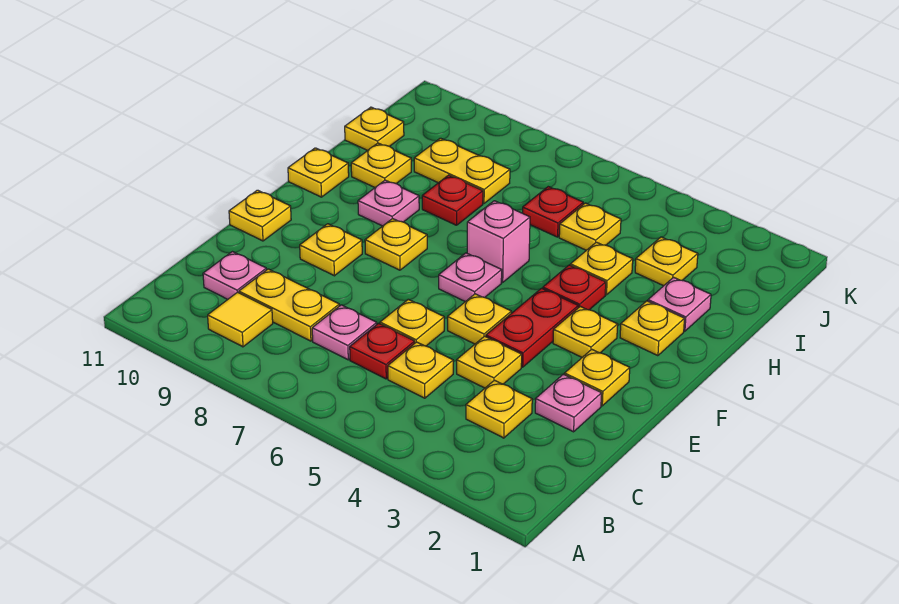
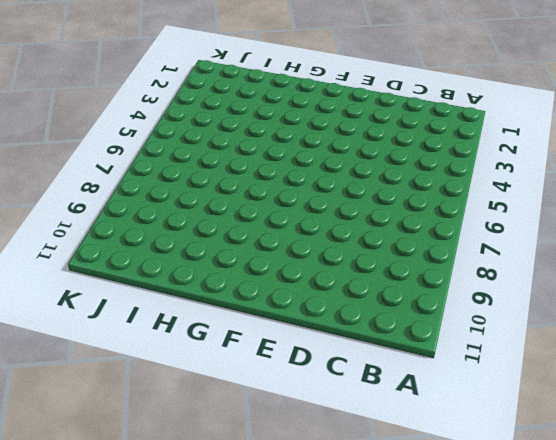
none -> yellow tile B9 level 1
none -> yellow plate C3 level 1
none -> yellow plate C5 level 1
none -> red plate C6 level 1

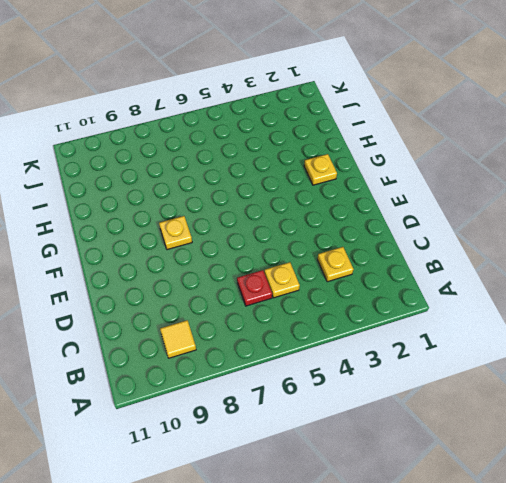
none -> pink plate C7 level 1
none -> yellow plate C8:C9 level 1
none -> pink plate C10 level 1
none -> pink plate D2 level 1

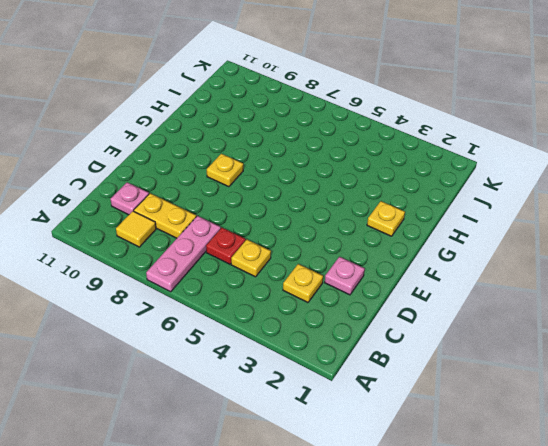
pink plate A7:C7 level 1 -> pink plate C7 level 1
none -> yellow plate D4 level 1
none -> yellow plate D6 level 1
none -> yellow plate E2 level 1
none -> red plate E4:F4 level 1

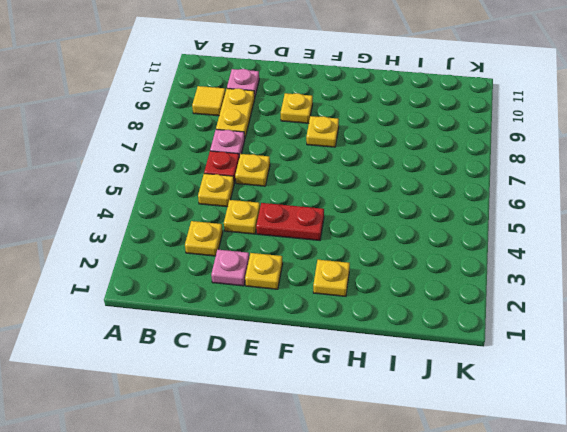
none -> yellow plate E5 level 1
none -> yellow plate E11 level 1
none -> yellow plate F3 level 1
none -> pink plate F6 level 1

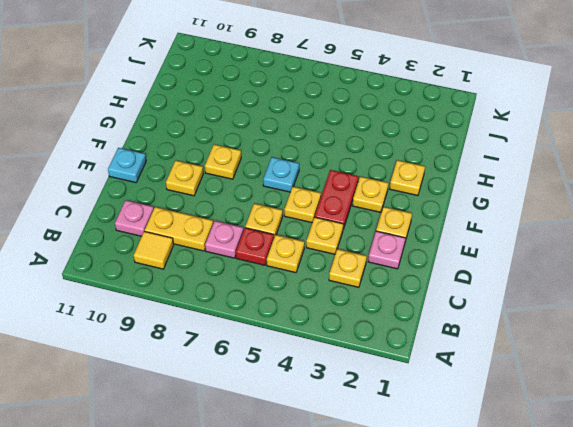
cyan plate E11 level 1 -> yellow plate E11 level 1
cyan plate F6 level 1 -> pink plate F6 level 1
none -> red plate G4 level 1
none -> pink brick G6 level 1
none -> pink plate G9 level 1
none -> yellow plate G11 level 1

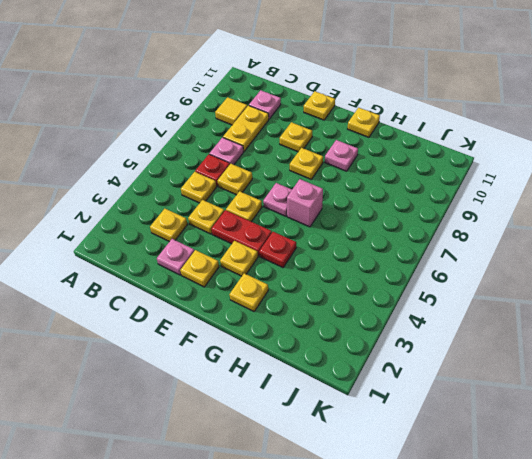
none -> pink plate H2 level 1
none -> yellow plate H4 level 1
none -> red plate H8 level 1
none -> yellow plate H10 level 1

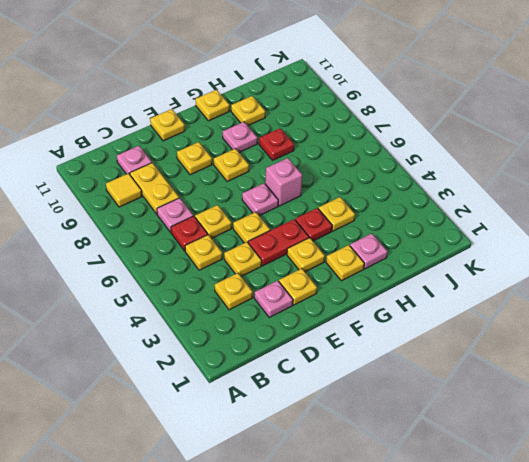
none -> yellow plate I3 level 1
none -> yellow plate I5 level 1
none -> red plate I6 level 1
none -> yellow plate I8:I9 level 1

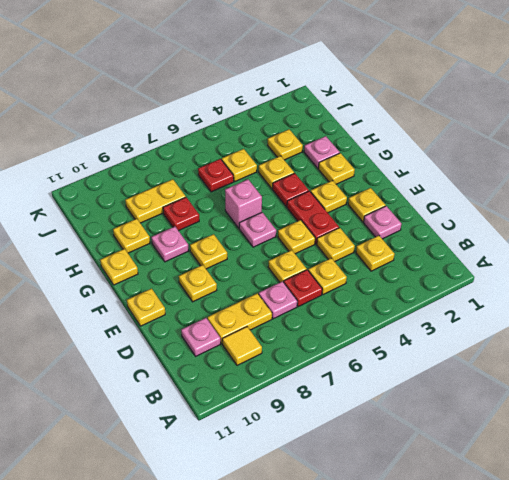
none -> yellow plate I11 level 1

